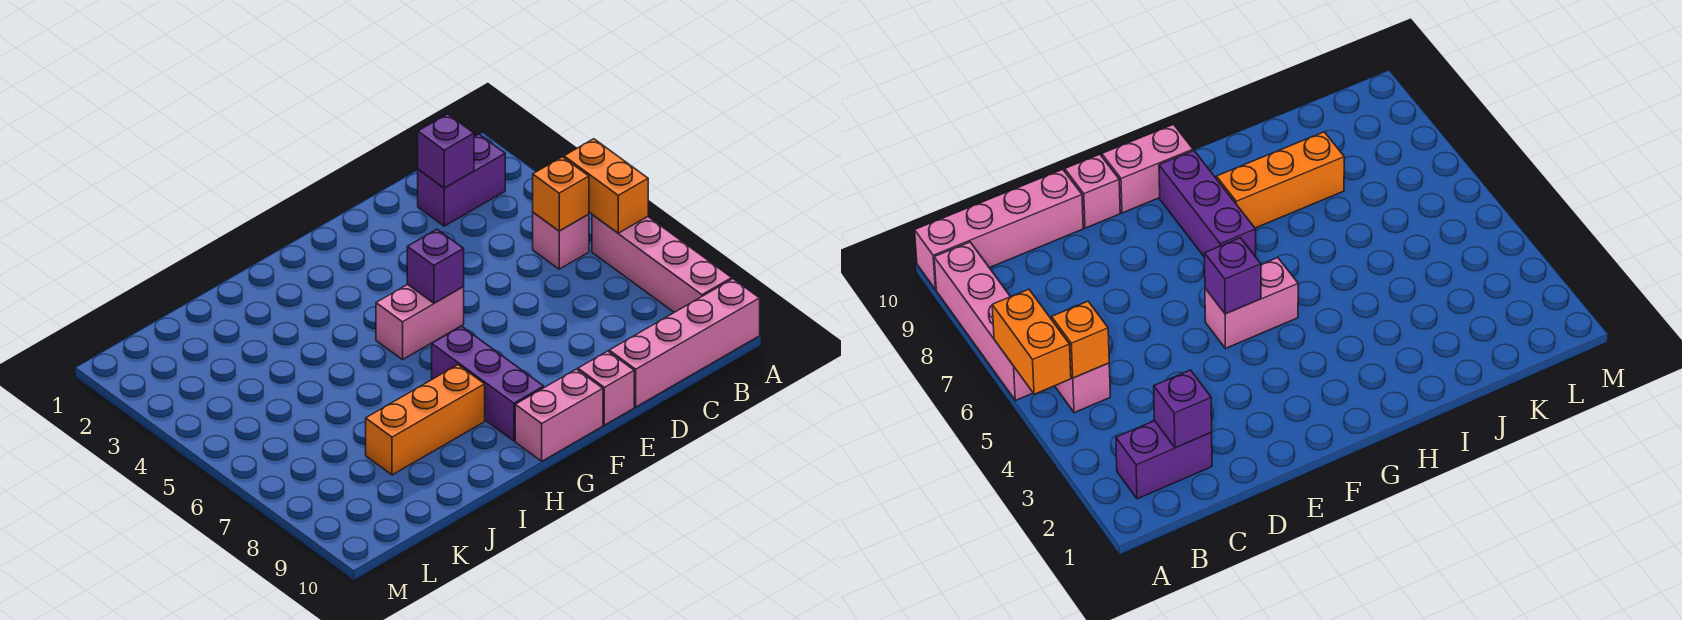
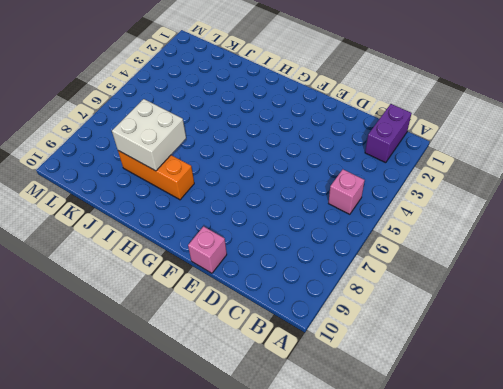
purple brick B1:B2 level 1 -> purple brick B2:C2 level 1
white brick I7:J8 level 2 -> none
none -> pink brick A6:A9 level 1
none -> pink brick A10:D10 level 1
none -> pink brick F5:G5 level 1

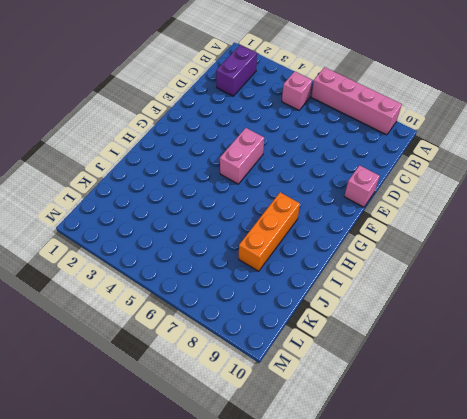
none -> pink brick A10:D10 level 1
none -> pink brick F10:G10 level 1
none -> purple brick G7:G9 level 1

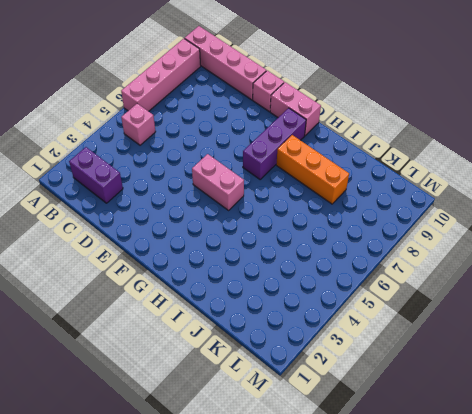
none -> orange brick A5:A6 level 2
none -> orange brick B5 level 2
none -> purple brick C2 level 2

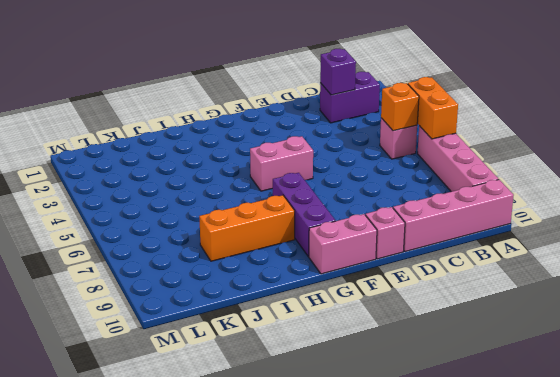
none -> purple brick F5 level 2

